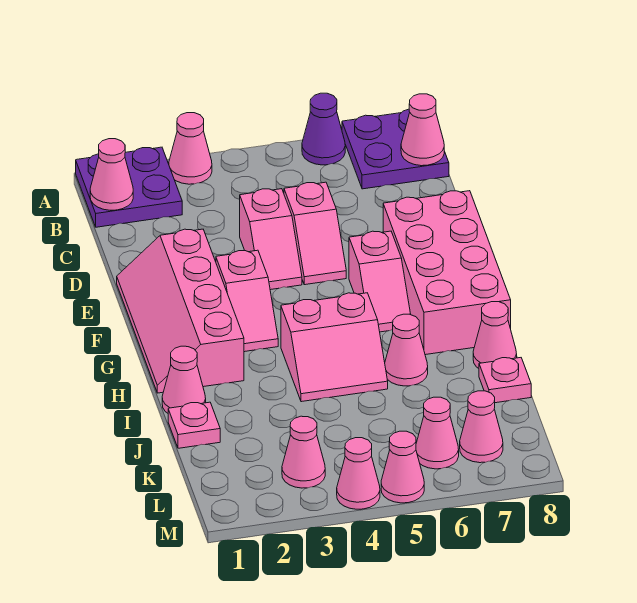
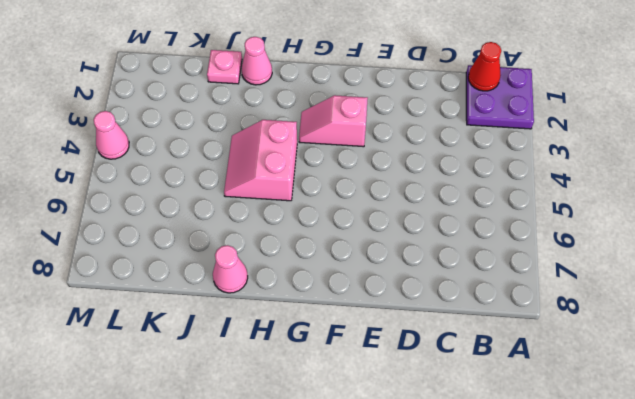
red cone B1 level 2 -> pink cone B1 level 2
none -> pink cone A3 level 1
none -> purple cone A6 level 1
none -> purple plate A7:B8 level 1

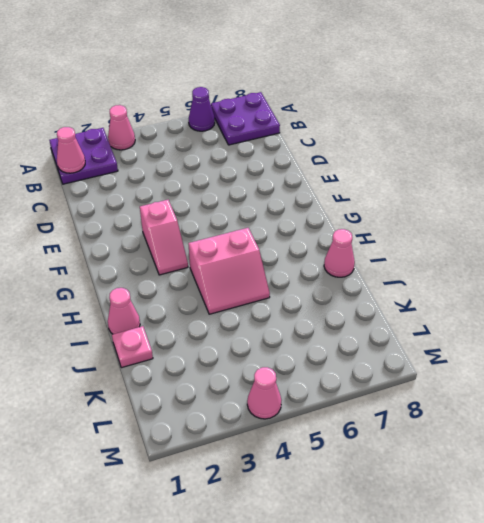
none -> pink slope D4:E4 level 1 top D
none -> pink slope D5:E5 level 1 top D
none -> pink slope E1:H2 level 1 top 2

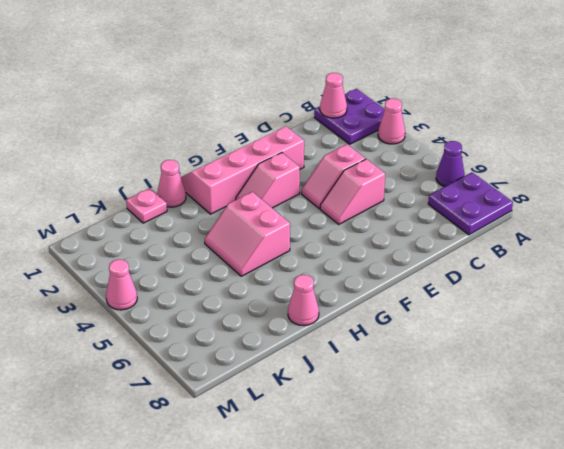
none -> pink brick E7:H8 level 1
none -> pink slope F6:G6 level 1 top F
none -> pink cone I6 level 1

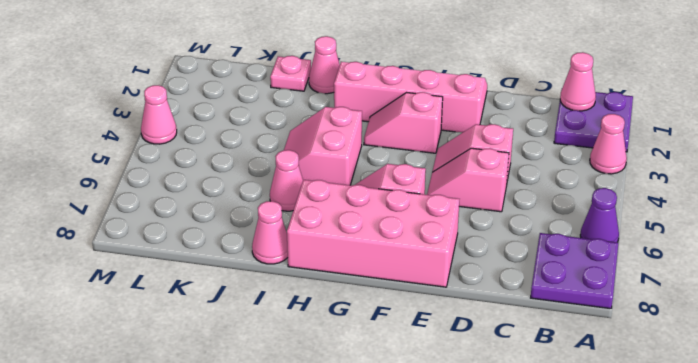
none -> pink plate J8 level 1
none -> pink cone L3 level 1
none -> pink cone L6 level 1

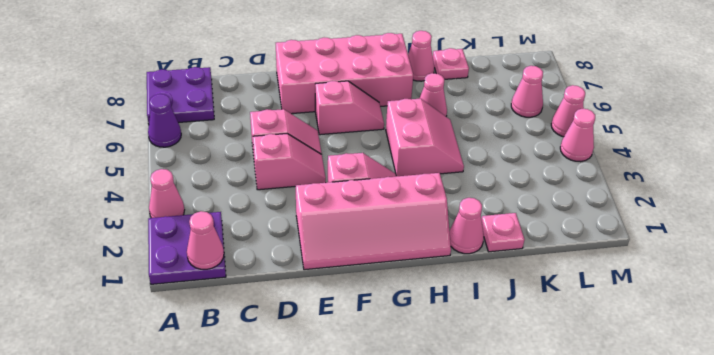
none -> pink cone L3 level 1
none -> pink cone L7 level 1
none -> pink cone B8 level 2

